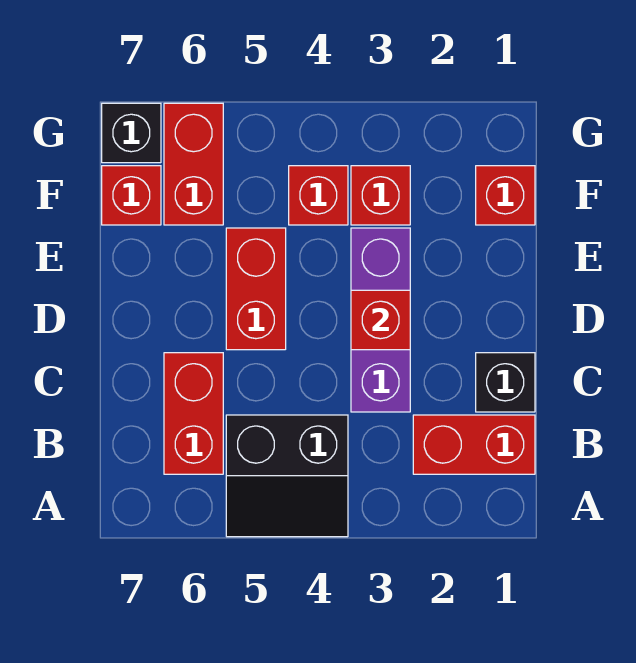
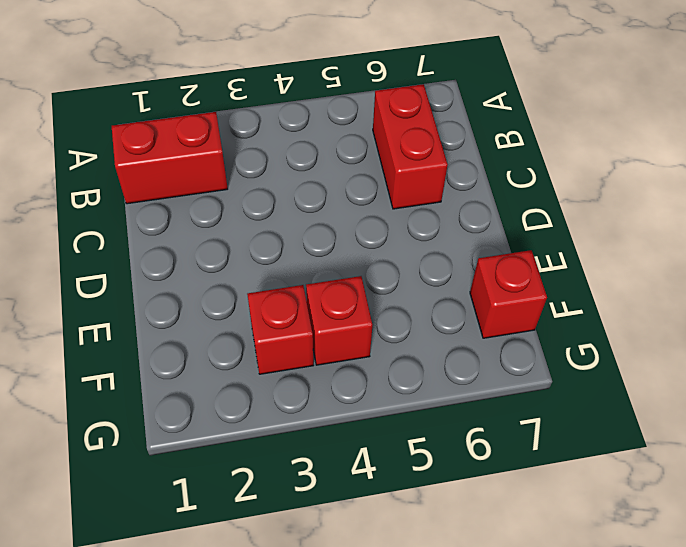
none -> black slope A4:B5 level 1 top B
none -> black brick C1 level 1
none -> purple brick C3:E3 level 1

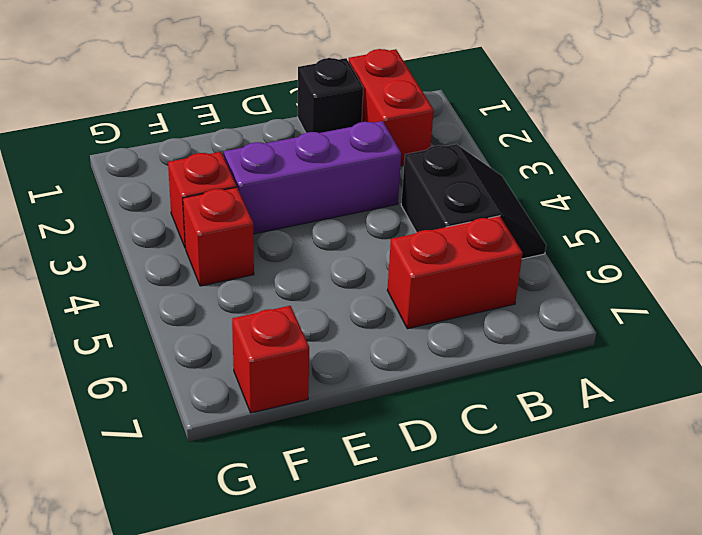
none -> red brick D5:E5 level 1
none -> red brick F1 level 1
none -> red brick F6:G6 level 1

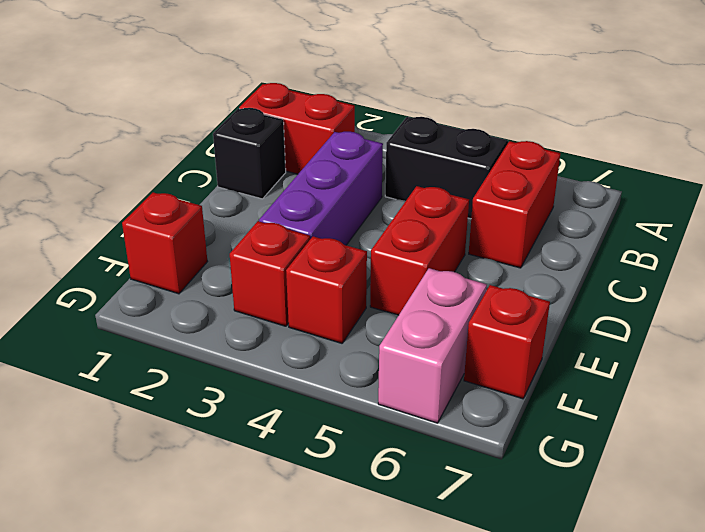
pink brick F6:G6 level 1 -> red brick F6:G6 level 1
none -> black brick G7 level 1
none -> red brick D3 level 2

